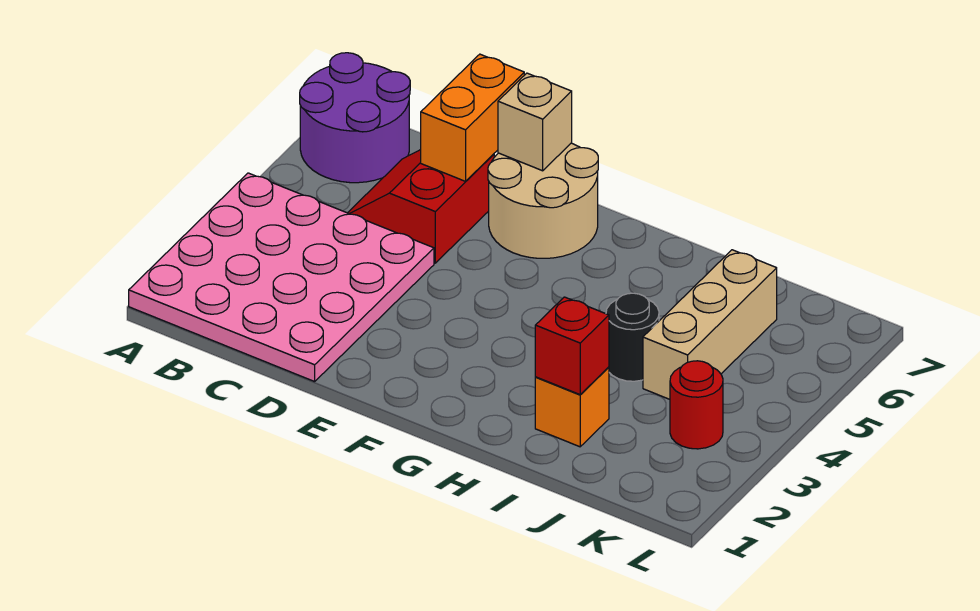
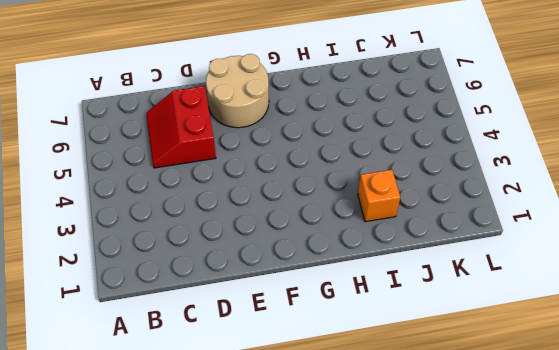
none -> pink plate A1:D4 level 1
none -> purple round brick A6:B7 level 1

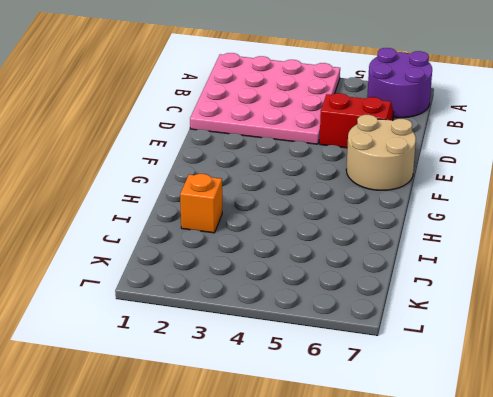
none -> black round brick I4 level 1
none -> tan brick J4:J6 level 1

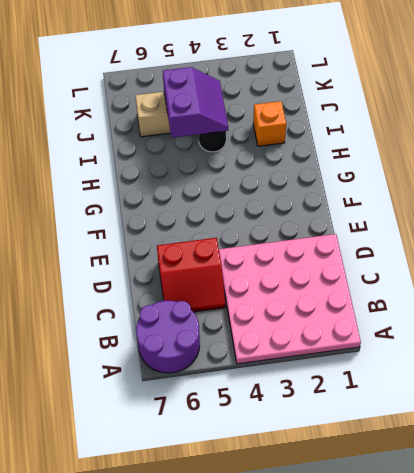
purple slope I4:J5 level 2 top 5 -> none
none -> tan round brick E6:F7 level 1
none -> red round brick K3 level 1

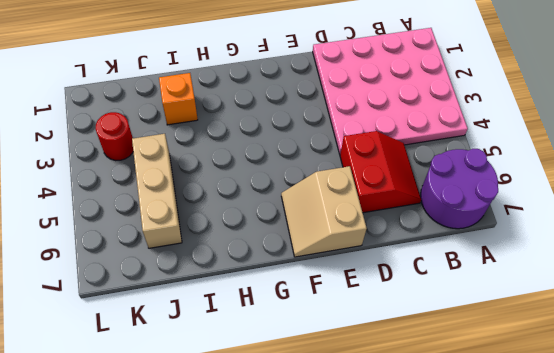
tan slope E6:F7 level 1 top E -> tan round brick E6:F7 level 1
none -> black round brick I4 level 1
none -> orange brick D6:D7 level 2

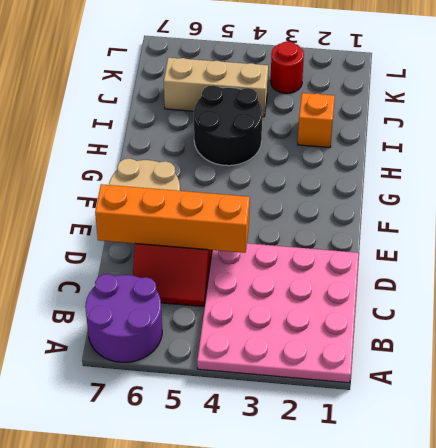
orange brick D4:D7 level 2 -> orange brick D6:D7 level 2
black round brick H4:I5 level 1 -> black round brick I4 level 1
none -> tan brick E7 level 2
none -> red brick I2 level 2

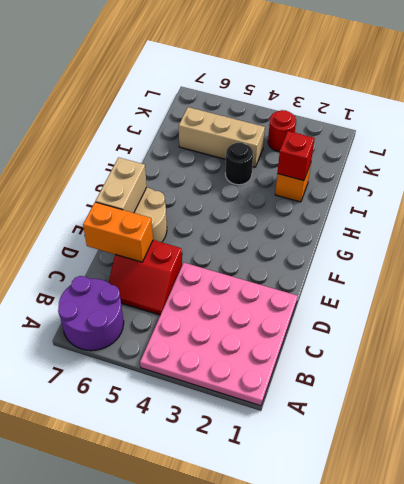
tan brick E7:F7 level 2 -> tan brick E7 level 2

